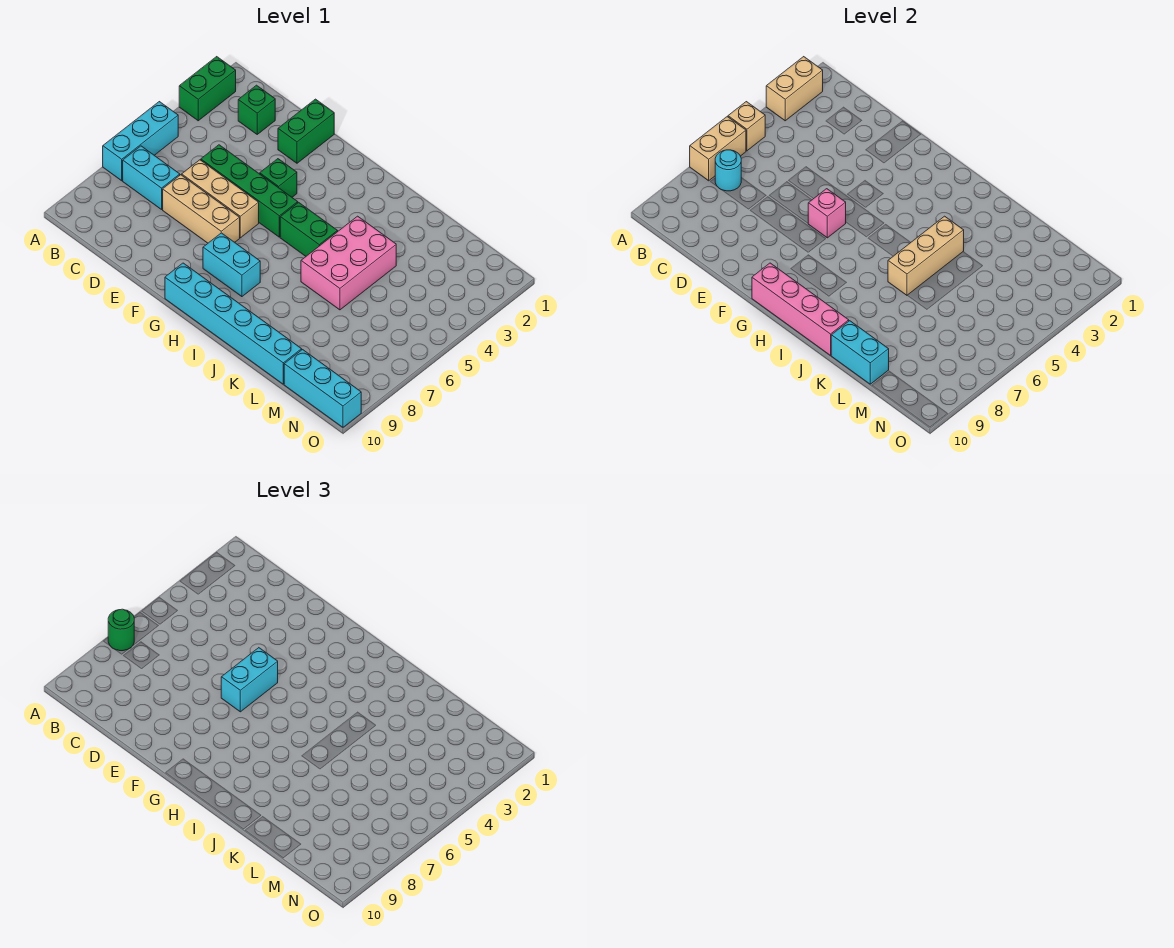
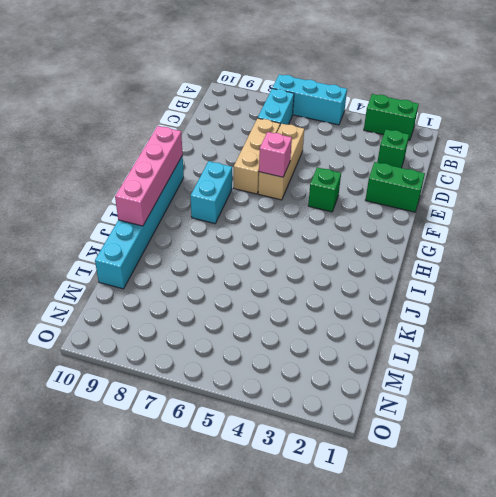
none -> green brick D5:G5 level 1
none -> green brick H5:I5 level 1
none -> pink brick J4:K6 level 1

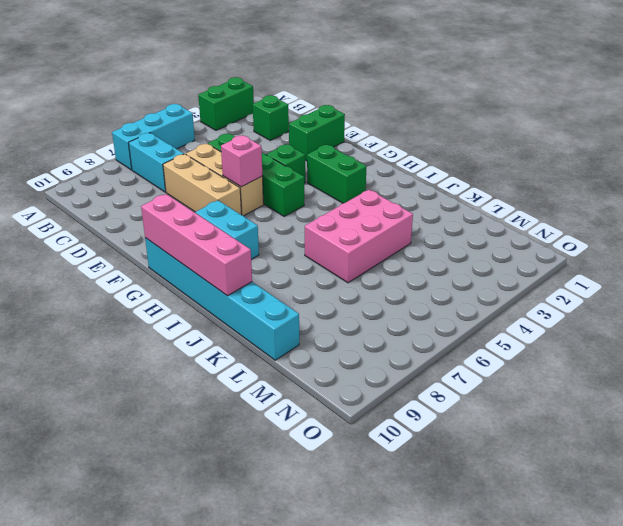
green brick G3:H3 level 1 -> green brick H5:I5 level 1
none -> cyan brick M10:O10 level 1
none -> tan brick A2:A3 level 2
none -> tan brick A5 level 2

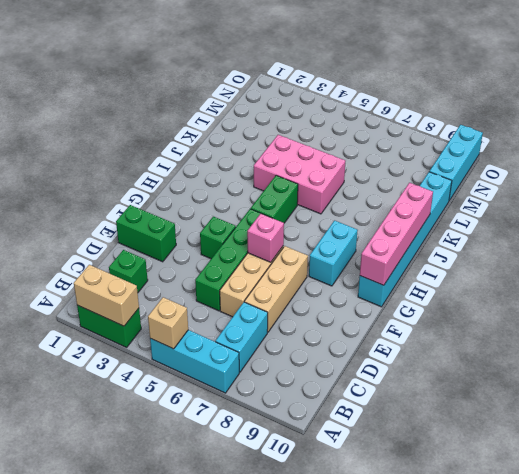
none -> tan brick A6:A7 level 2
none -> cyan round brick B7 level 2
none -> tan brick J4:J6 level 2

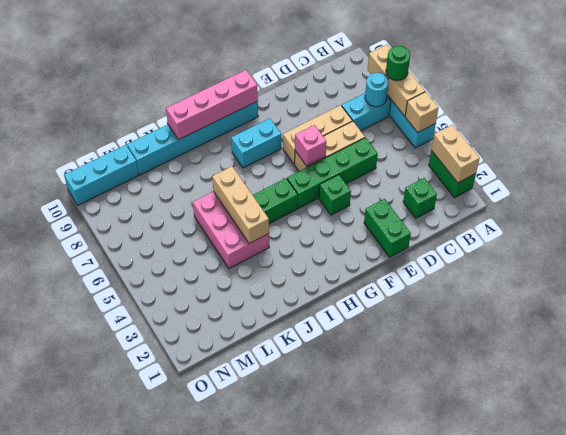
tan brick A6:A8 level 2 -> tan brick A6:A7 level 2
none -> cyan brick K10:L10 level 2
none -> cyan brick F5:F6 level 3

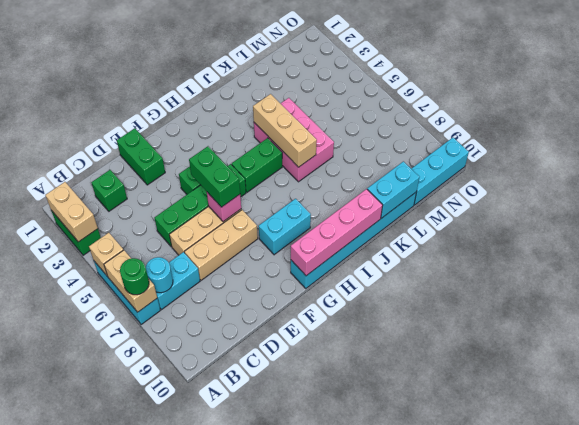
green brick F5:F6 level 3 -> cyan brick F5:F6 level 3

